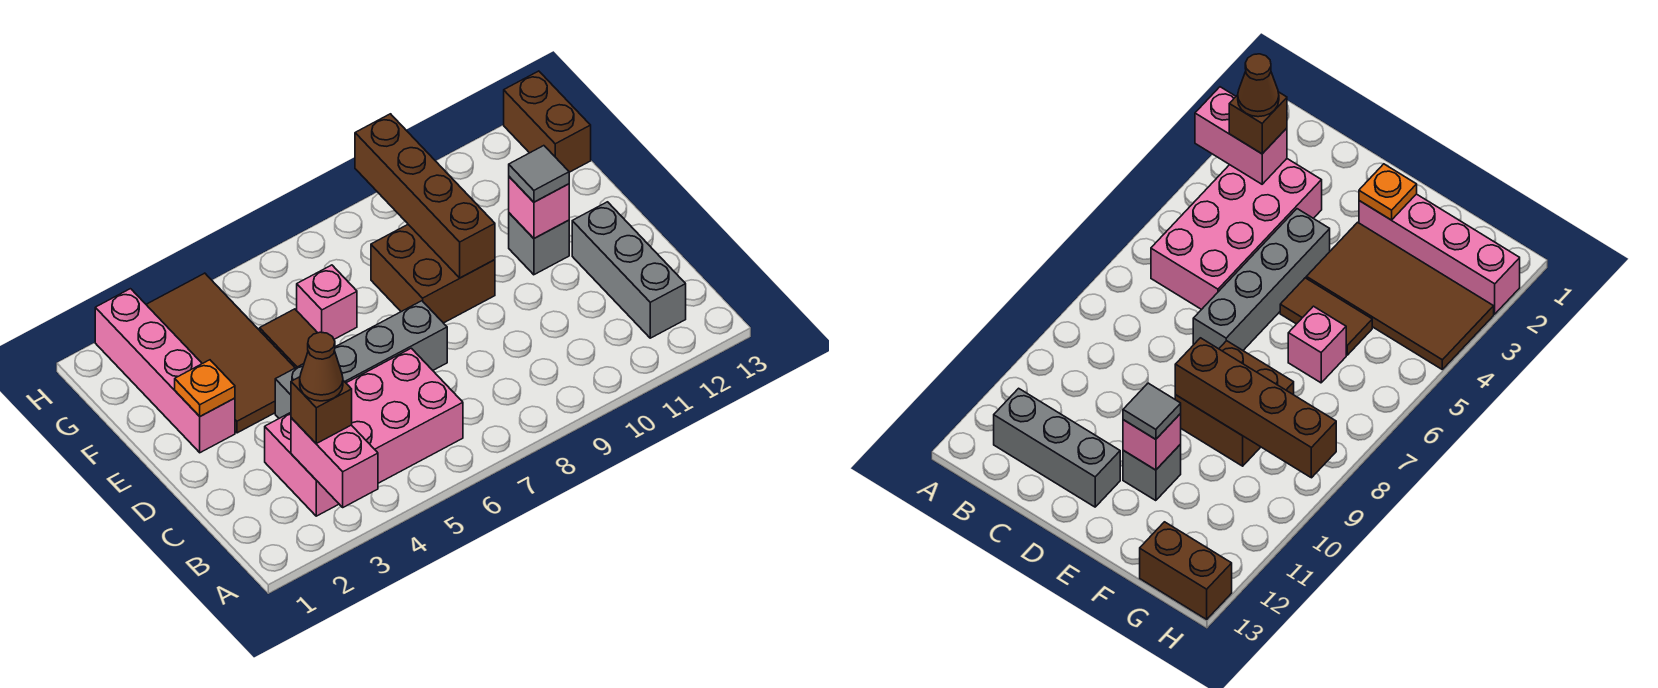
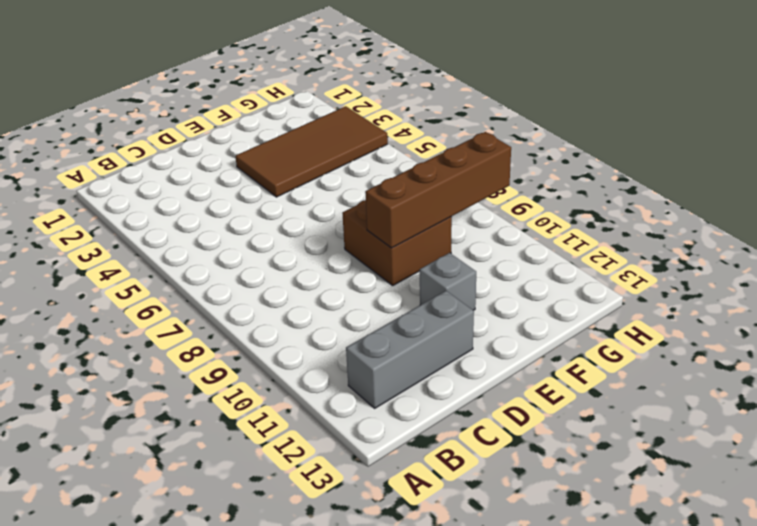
none -> pink brick B3:C6 level 1
none -> grey brick D4:D7 level 1
none -> pink brick E2:H2 level 1

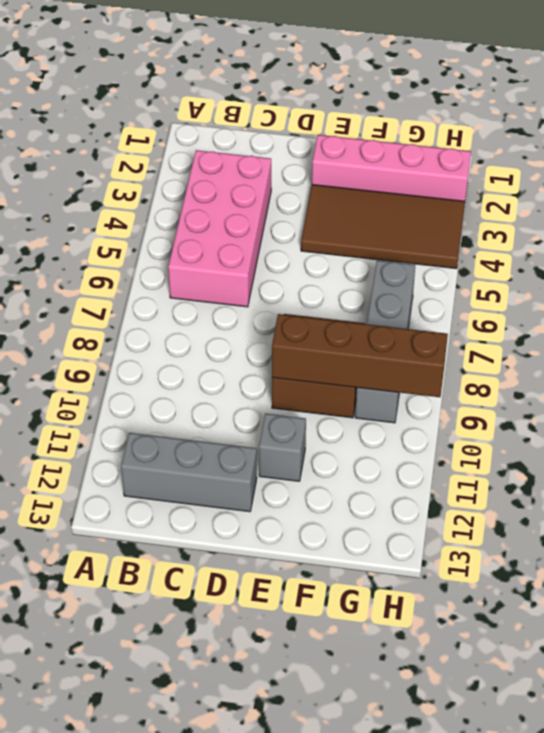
grey brick G6:G9 level 1 -> grey brick D4:D7 level 1
none -> brown tile E5:F5 level 1
none -> pink brick F6 level 1
none -> brown brick G13:H13 level 1

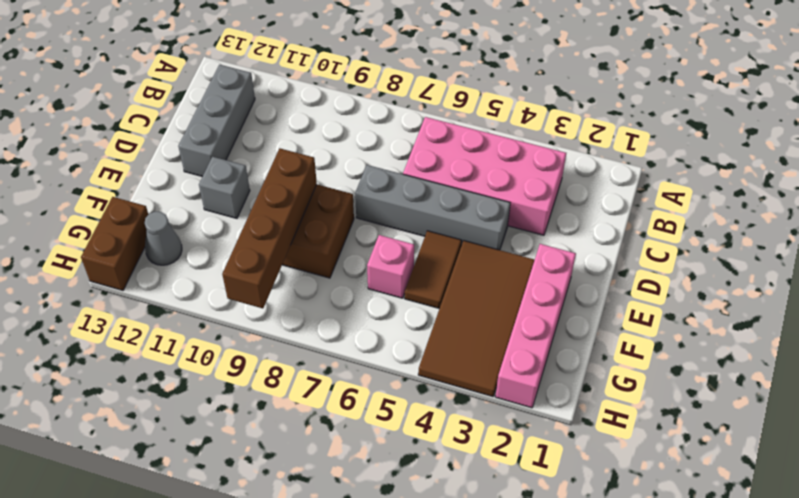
grey cone G12 level 1 -> none
none -> pink brick A3:B3 level 2
none -> orange plate E2 level 2
none -> pink brick E11 level 2

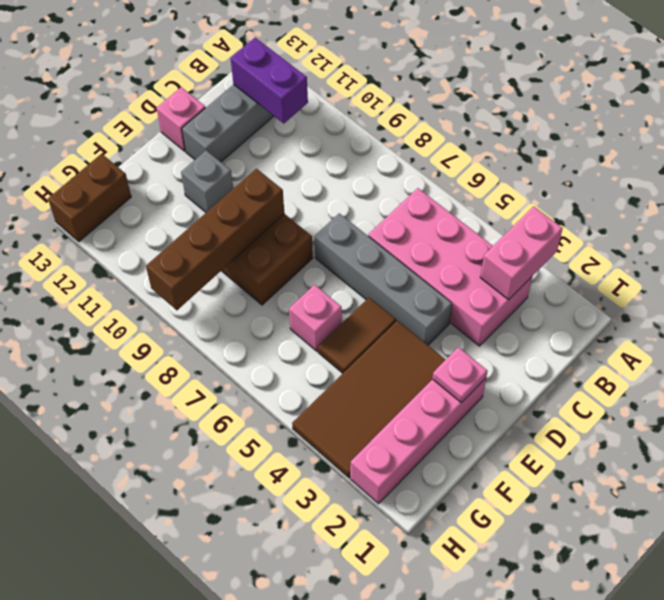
purple brick B11:B12 level 2 -> none
pink brick D13 level 1 -> pink brick E11 level 2
pink plate E2 level 2 -> orange plate E2 level 2
none -> brown brick B3 level 3
none -> grey tile E11 level 3
none -> brown cone B3 level 4

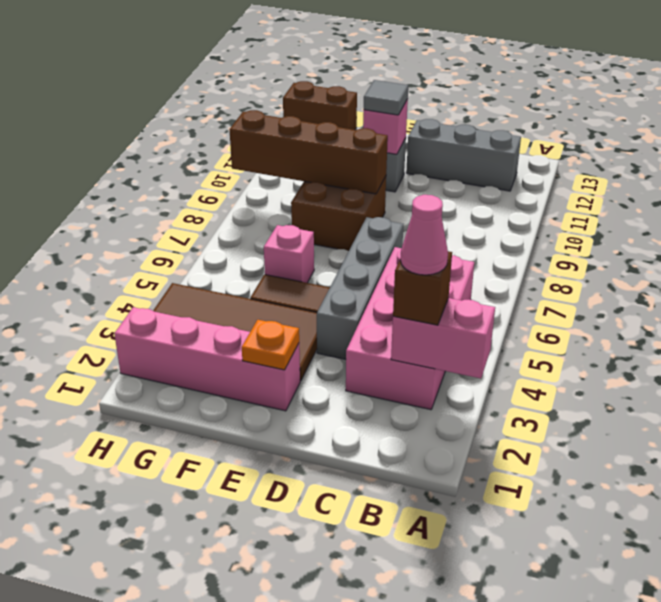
pink cone B3 level 4 -> brown cone B3 level 4

